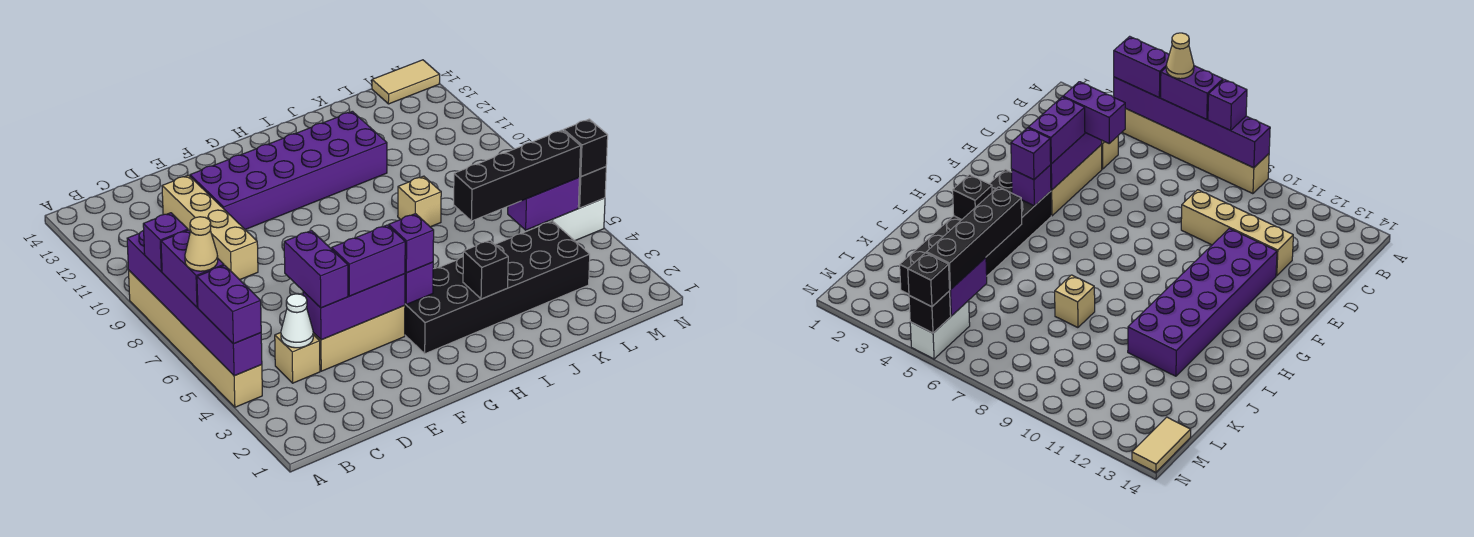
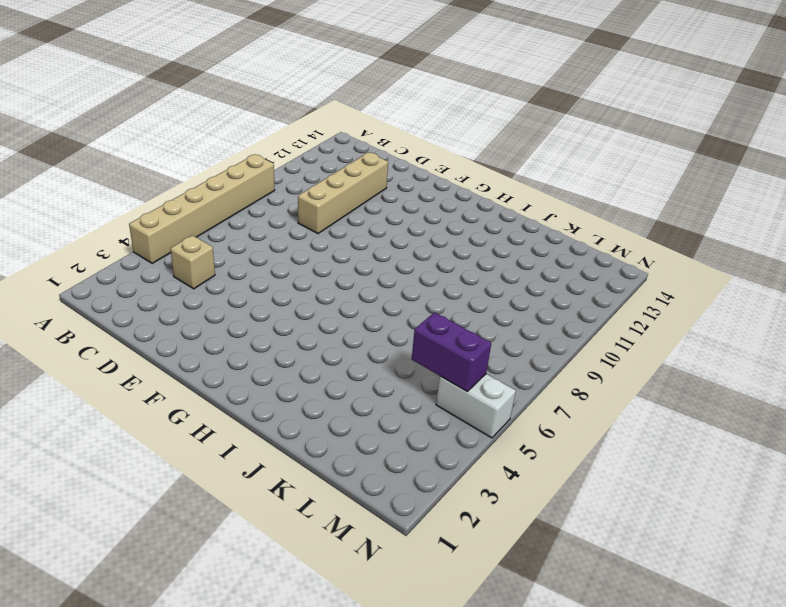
none -> tan brick D4:F4 level 1
none -> purple brick E11:J12 level 1
none -> black brick G3:L4 level 1

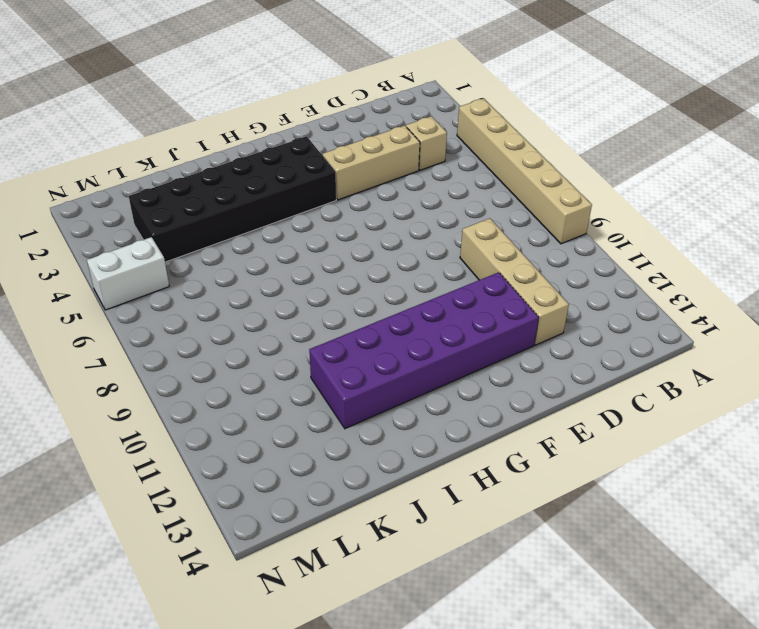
none -> tan brick J8 level 1
none -> tan tile M14:N14 level 1
none -> purple brick A4:A9 level 2

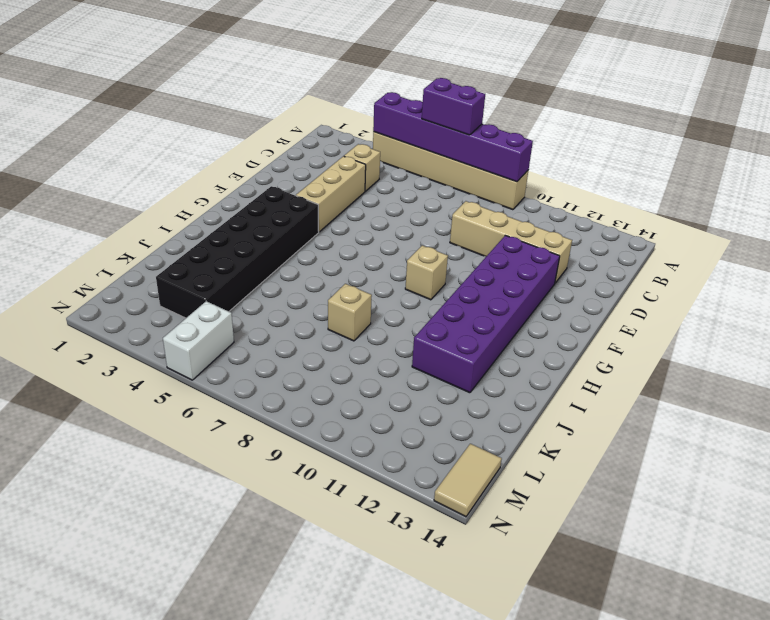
tan brick G9 level 1 -> none
none -> white cone C4 level 2
none -> purple brick D4:F4 level 2
none -> purple brick G4 level 2

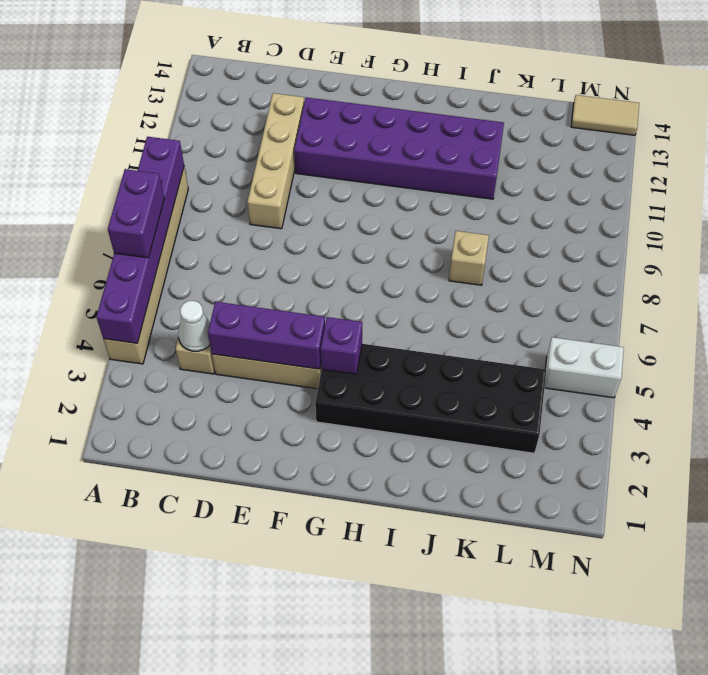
none -> black brick I3 level 2
none -> purple brick L5:M5 level 2
none -> black brick N5 level 2

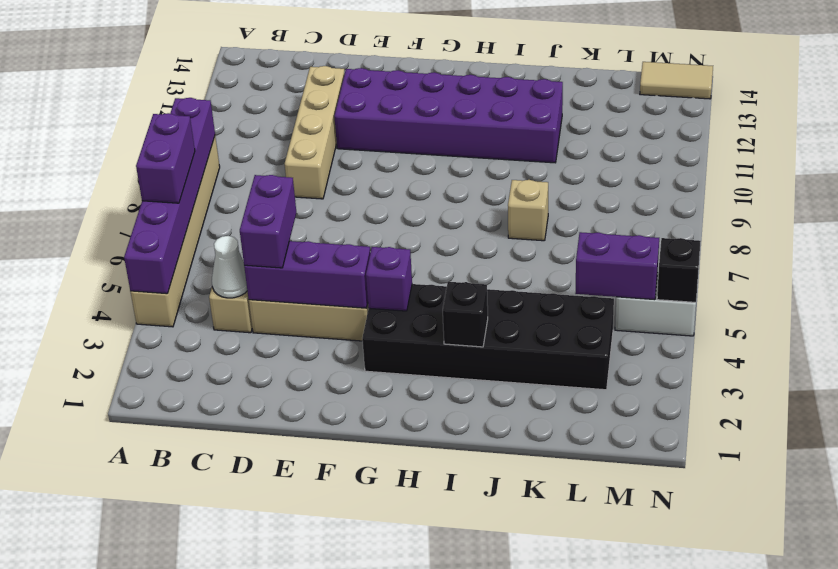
none -> purple brick A4:A5 level 3
none -> purple brick A8 level 3
none -> purple brick E4:F4 level 3

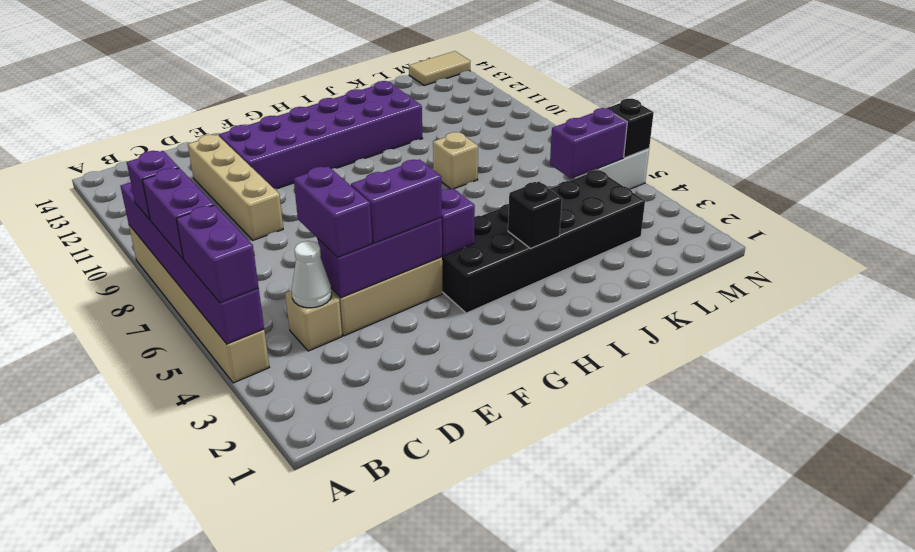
none -> purple brick G4 level 3
none -> black brick J5:M5 level 3
none -> black brick N5 level 3

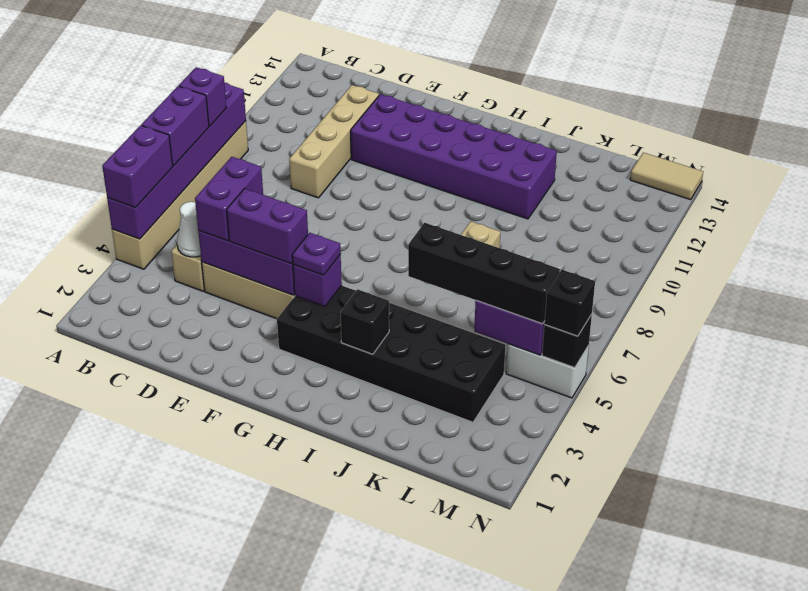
purple plate G4 level 3 -> purple brick G4 level 3
none -> tan cone A6 level 4

